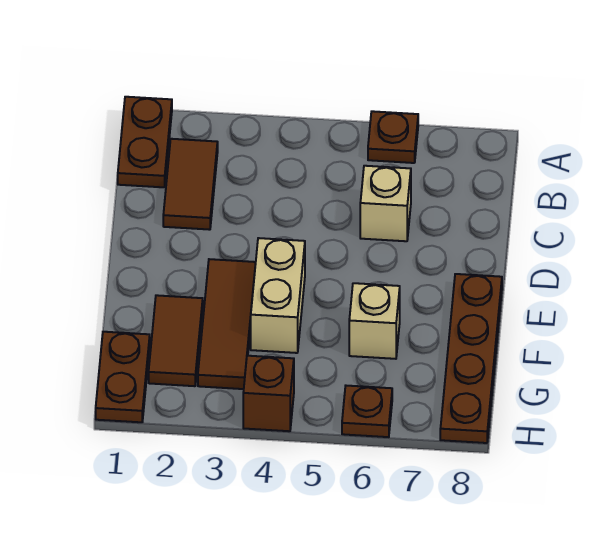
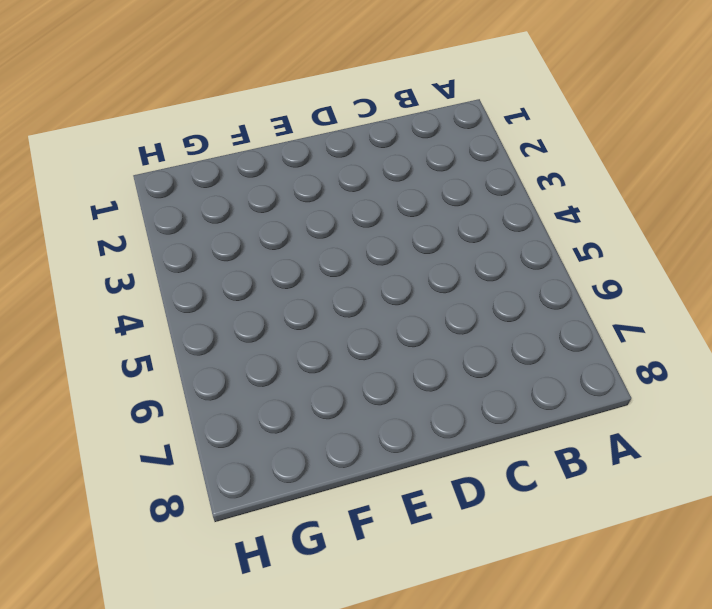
none -> brown plate A1:B1 level 1
none -> brown plate A6 level 1
none -> brown tile B2:C2 level 1

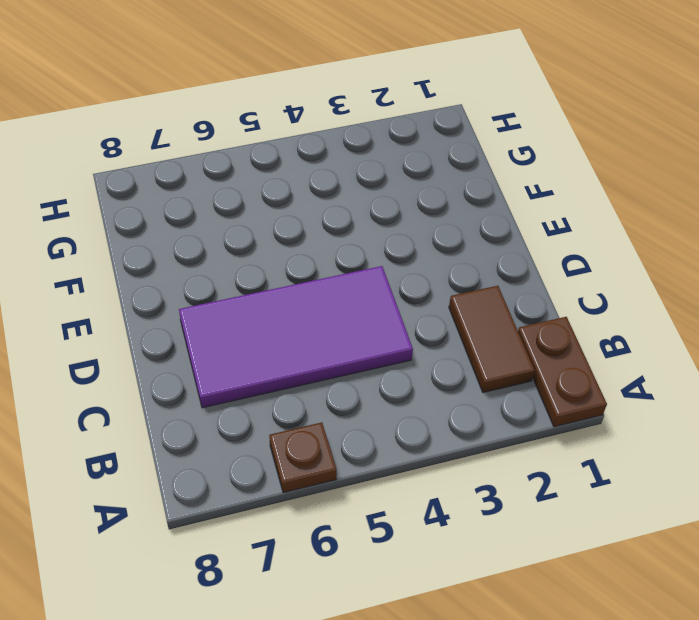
purple tile C4:D7 level 1 -> tan brick C6 level 1
none -> brown tile E3:G3 level 1
none -> tan brick E4:F4 level 1
none -> brown plate E8:H8 level 1

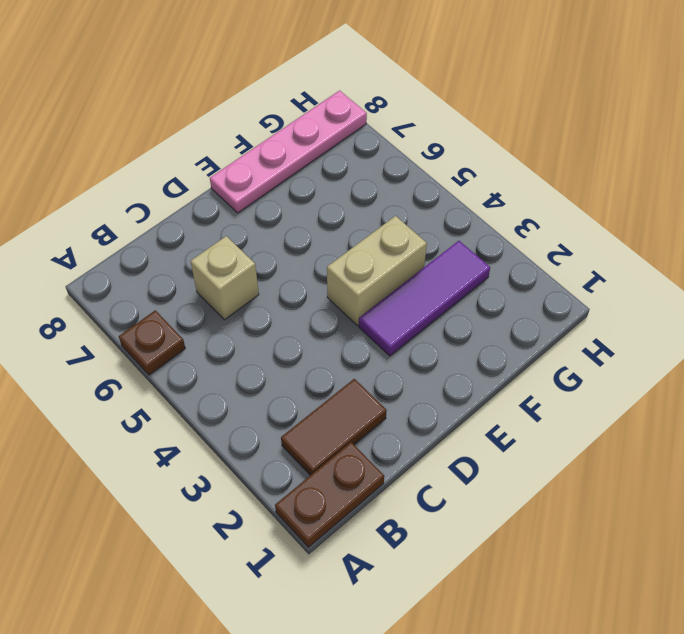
purple tile E3:G3 level 1 -> brown tile E3:G3 level 1
pink plate E8:H8 level 1 -> brown plate E8:H8 level 1
none -> brown tile F2:G2 level 1
none -> tan brick F6 level 1
none -> brown plate G1:H1 level 1

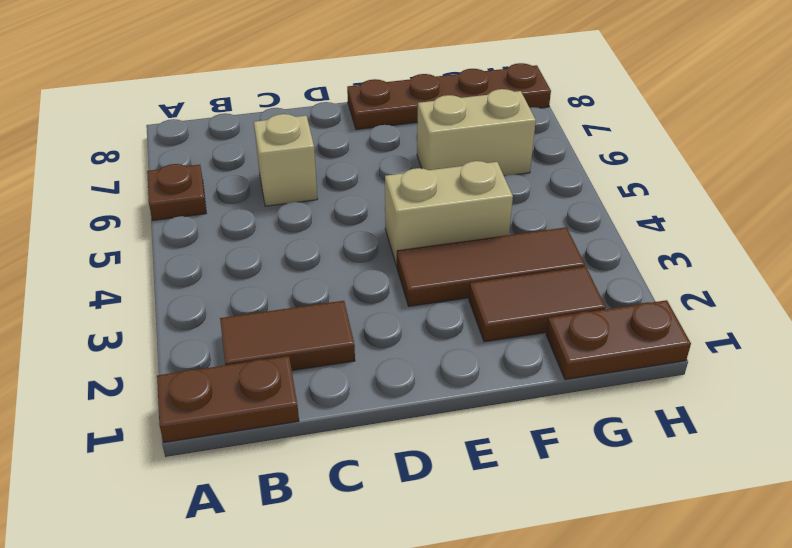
tan brick F6:G6 level 1 -> tan brick F6 level 1
none -> brown brick H4 level 1
none -> brown plate H6 level 1

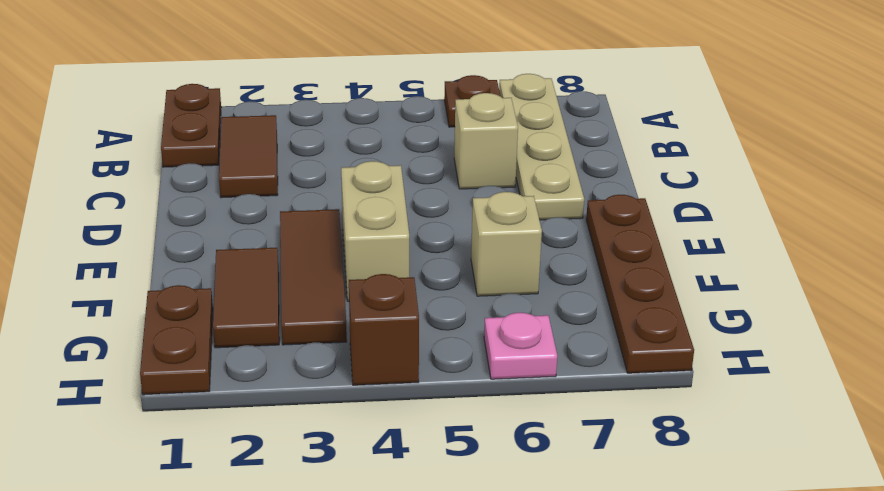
tan plate A7:D7 level 1 -> none
pink plate H6 level 1 -> brown plate H6 level 1

